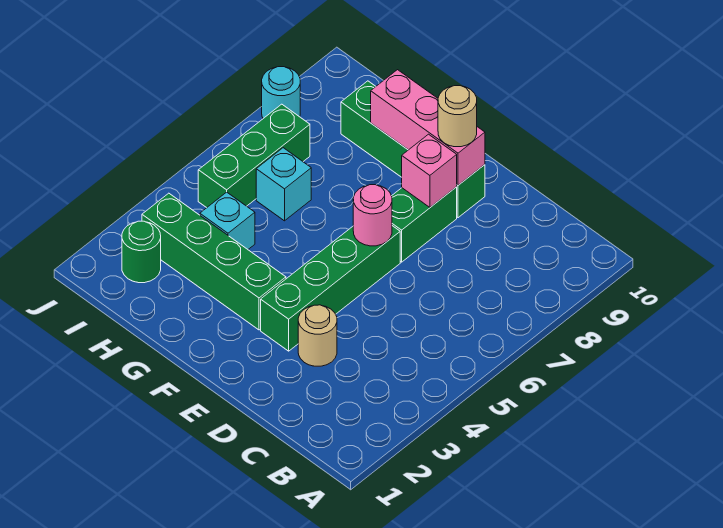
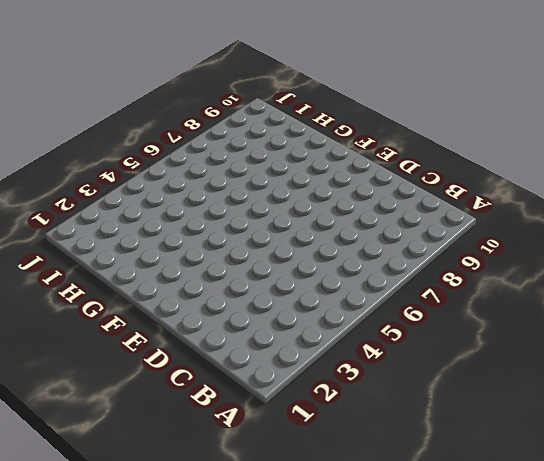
none -> tan round brick D3 level 1
none -> green brick E3:E6 level 1
none -> green brick E7:E8 level 1

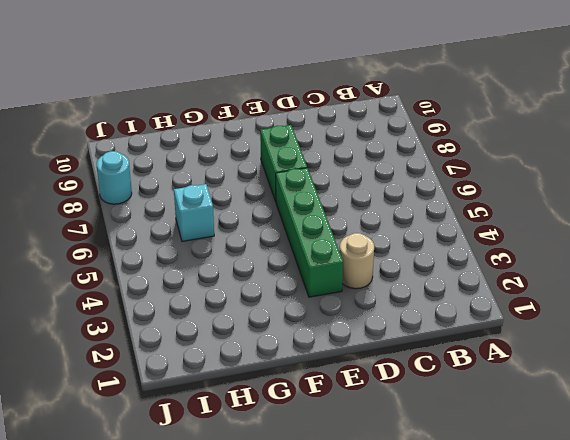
none -> green brick E9:H9 level 1
none -> green brick F3:I3 level 1
none -> cyan brick H4 level 1

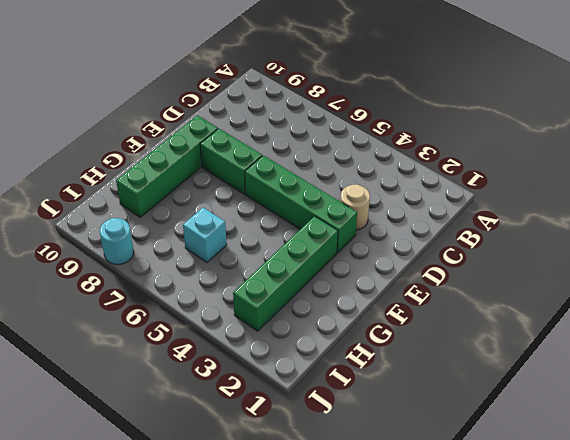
none -> cyan brick H4 level 1
none -> green round brick I2 level 1
none -> green brick I5:I7 level 1

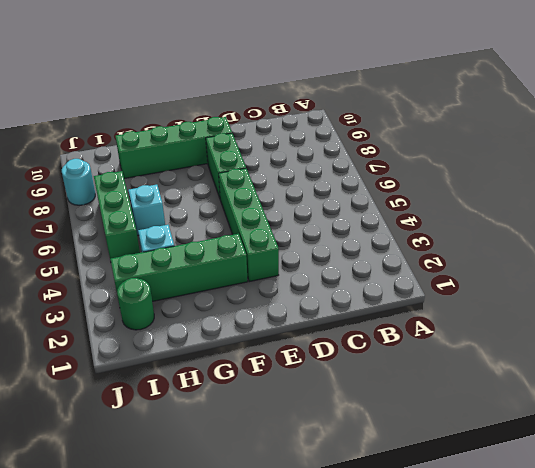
none -> tan round brick D3 level 1
none -> pink round brick E6 level 2
none -> pink brick E8 level 2

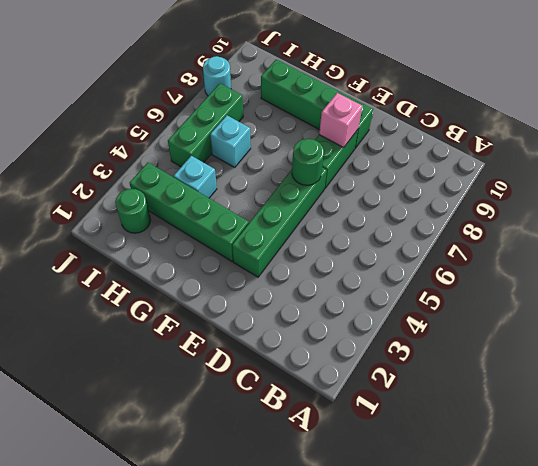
green round brick E6 level 2 -> pink round brick E6 level 2
none -> tan round brick D3 level 1
none -> pink brick E9:G9 level 2
none -> tan round brick E9 level 3

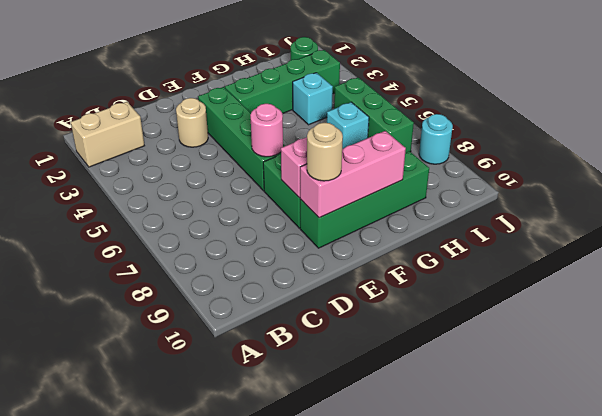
tan brick A2:B2 level 1 -> none

